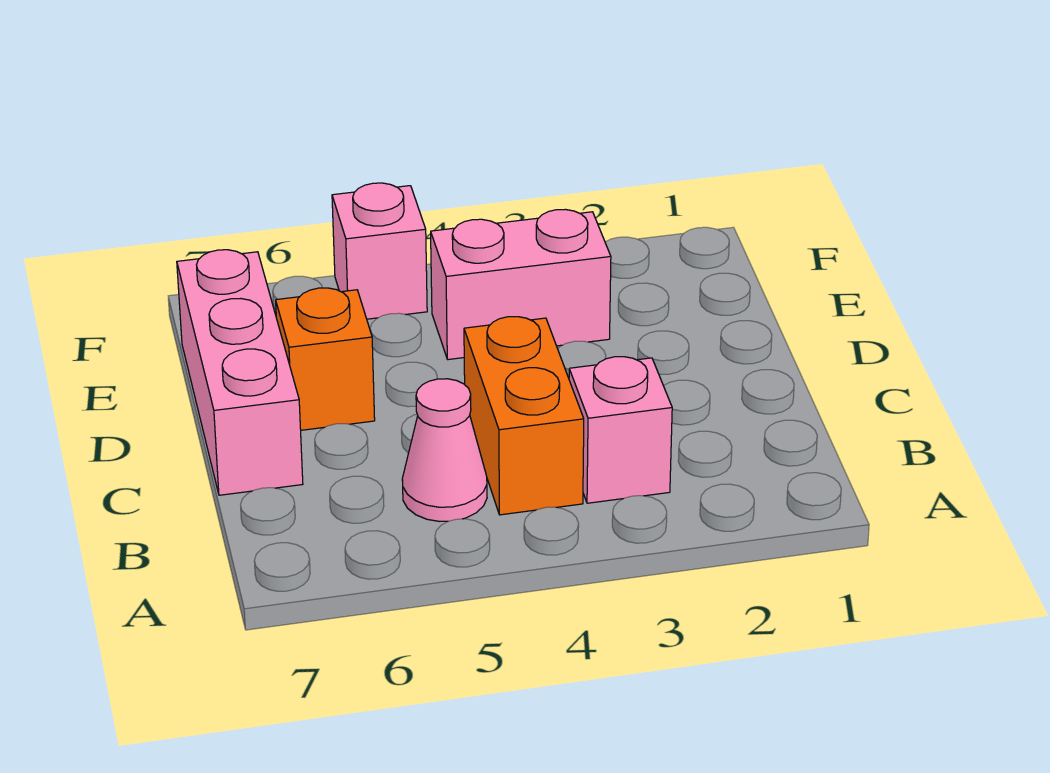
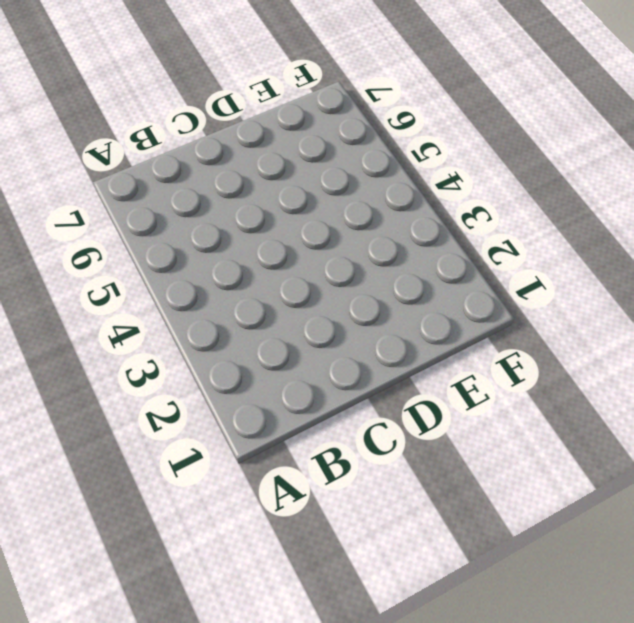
none -> pink brick B3 level 1
none -> orange brick B4:C4 level 1

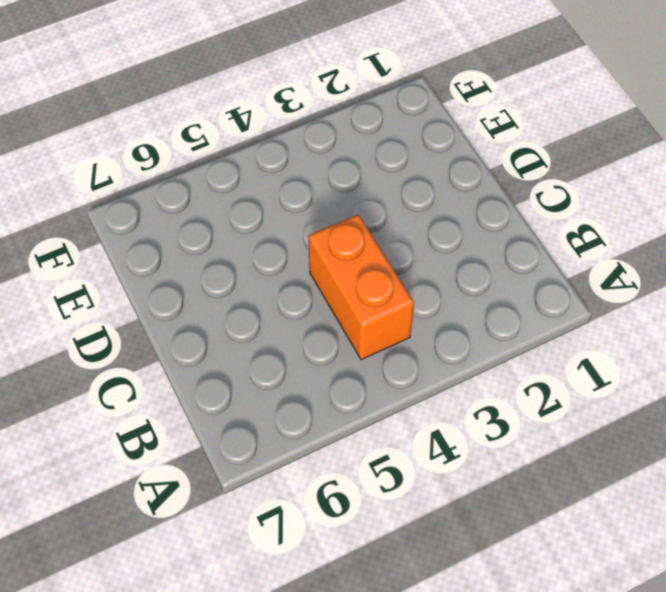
none -> pink brick B3 level 1
none -> pink cone B5 level 1

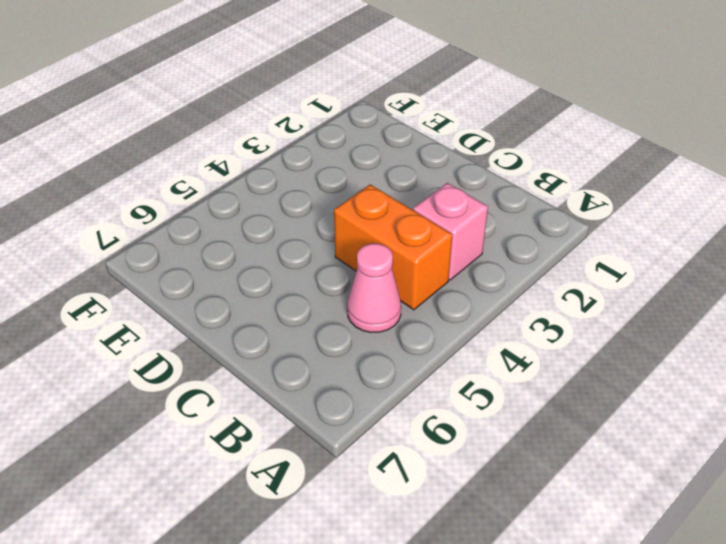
none -> pink brick C7:E7 level 1
none -> orange brick D6 level 1

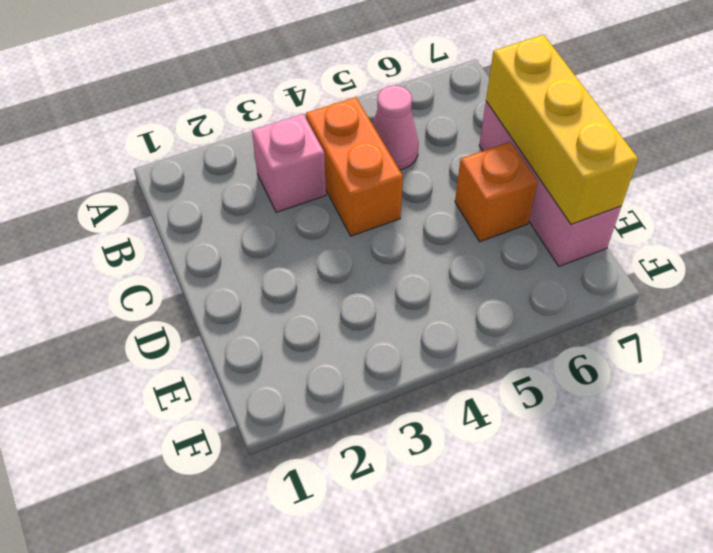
yellow brick C7:E7 level 2 -> none
none -> pink brick E3:E4 level 1
none -> pink brick F5 level 1

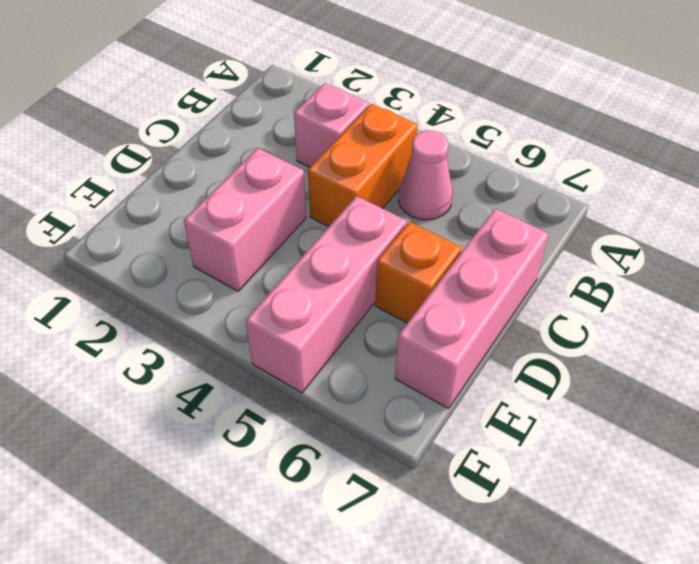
pink brick D3:E3 level 1 -> pink brick E3:E4 level 1
pink brick D5:F5 level 1 -> pink brick F5 level 1

